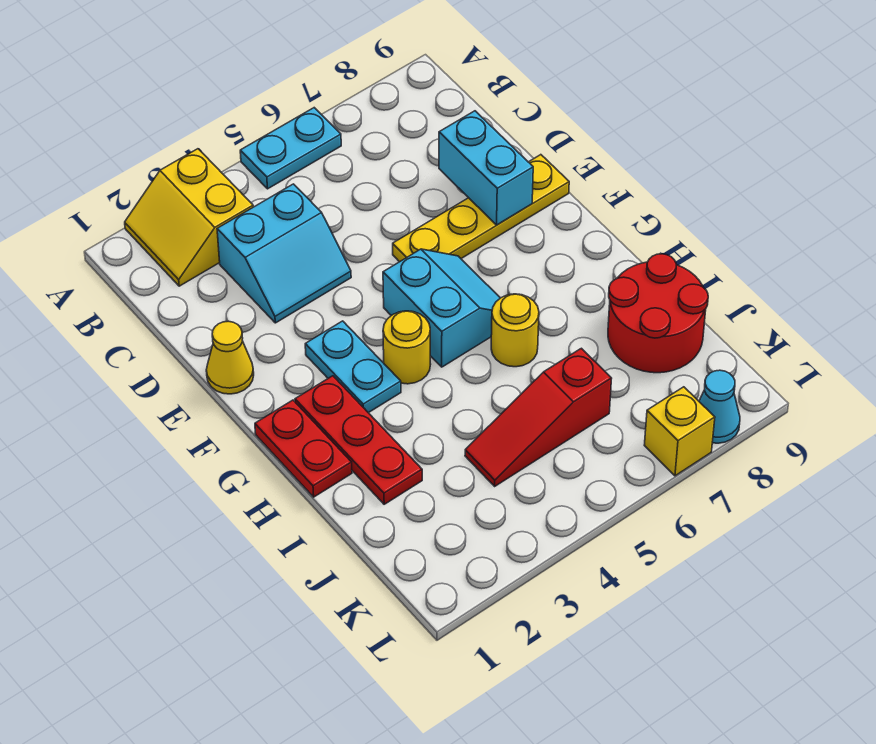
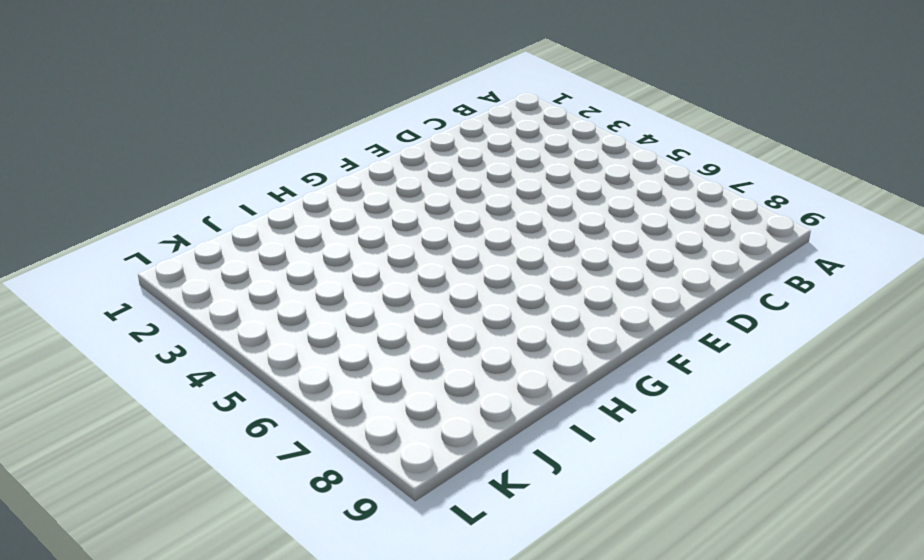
none -> yellow slope A2:B3 level 1 top 3
none -> cyan plate A5:A6 level 1
none -> cyan slope C3:D4 level 1 top C

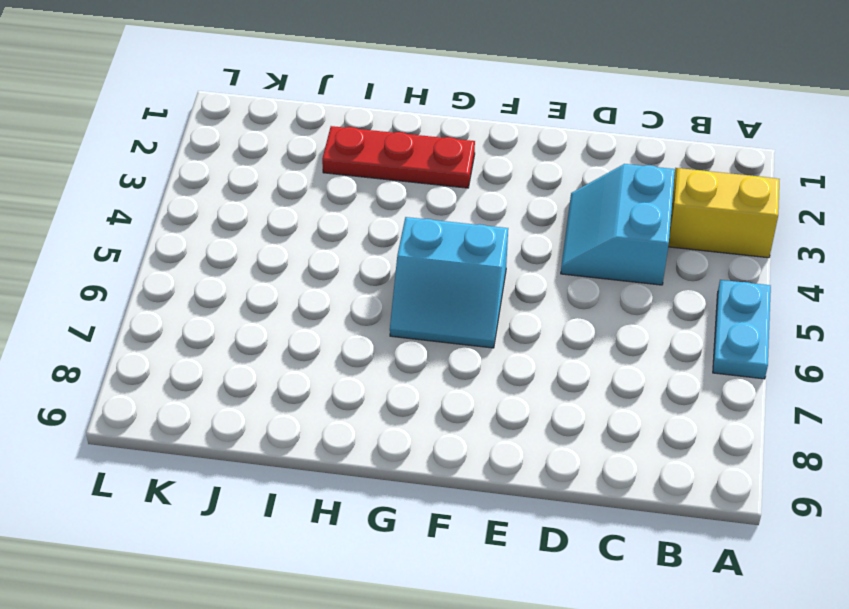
none -> yellow cone E1 level 1
none -> yellow plate E6:E9 level 1
none -> cyan plate F3:G3 level 1

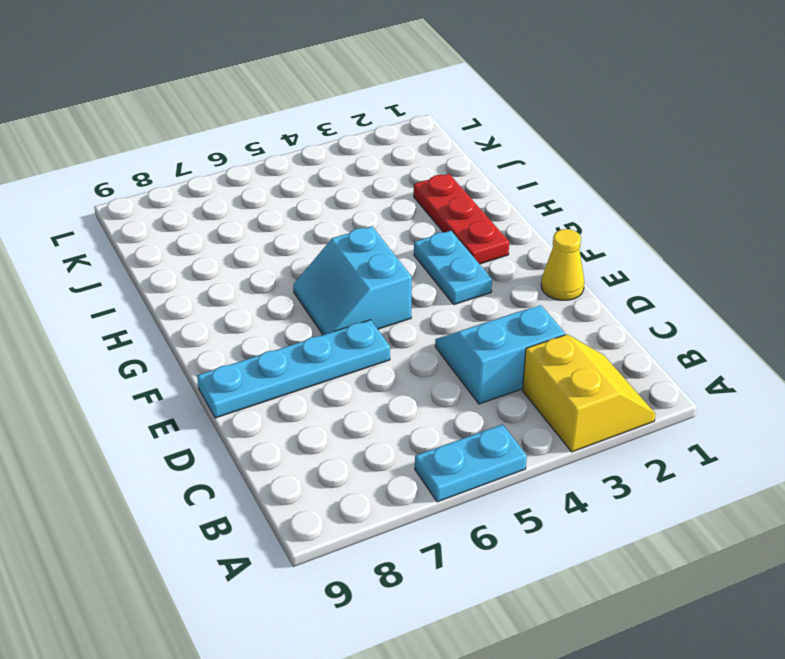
cyan plate E6:E9 level 1 -> yellow plate E6:E9 level 1
none -> red plate G1:H1 level 1
none -> yellow round brick G4 level 1
none -> yellow round brick H6 level 1

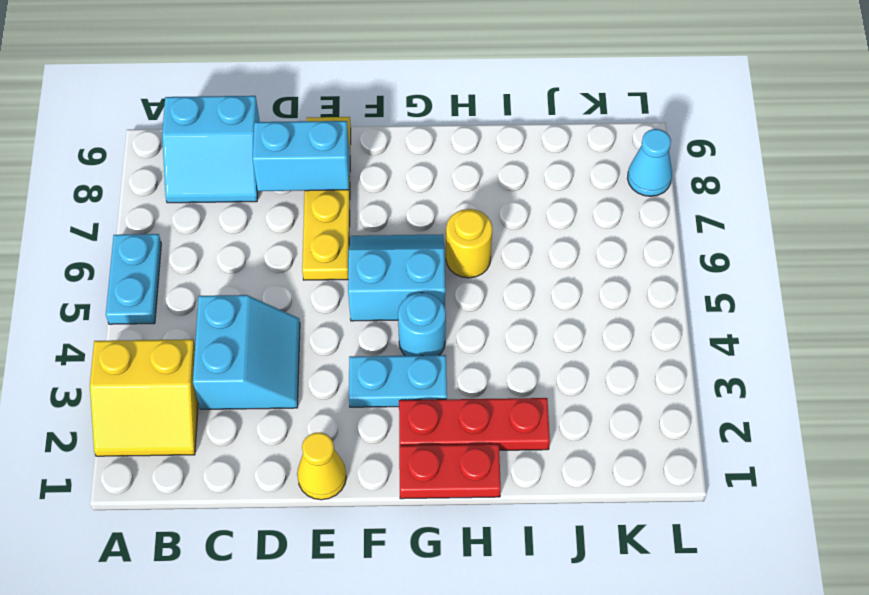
cyan slope B8:C9 level 1 top 9 -> none
cyan round brick G4 level 1 -> yellow round brick G4 level 1
none -> red round brick I8:J9 level 1
none -> red slope J4:J6 level 1 top 6
none -> yellow brick L7 level 1

